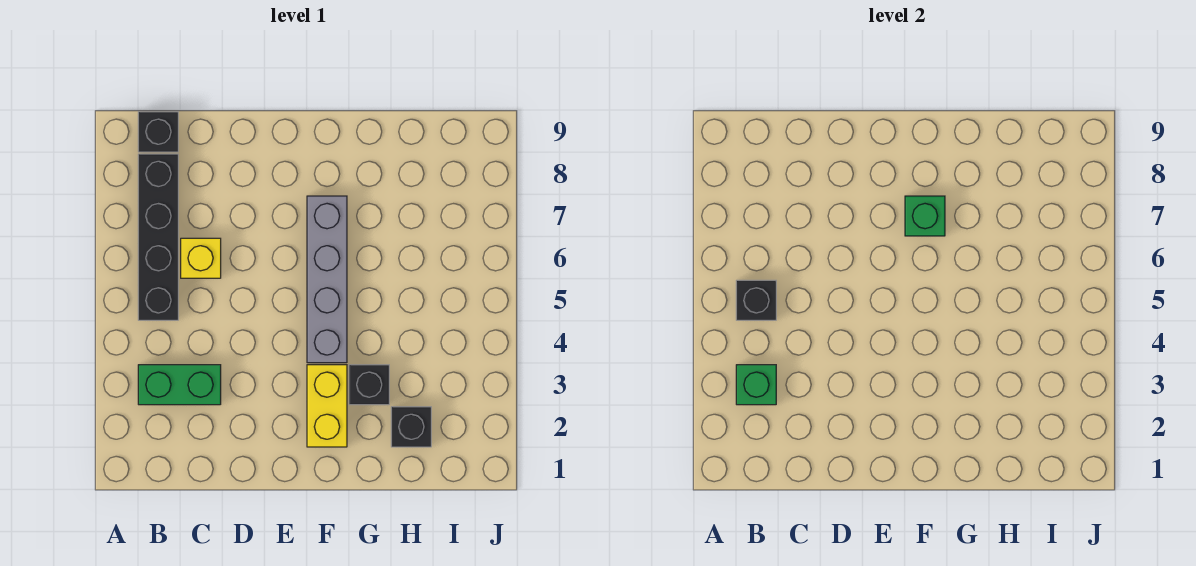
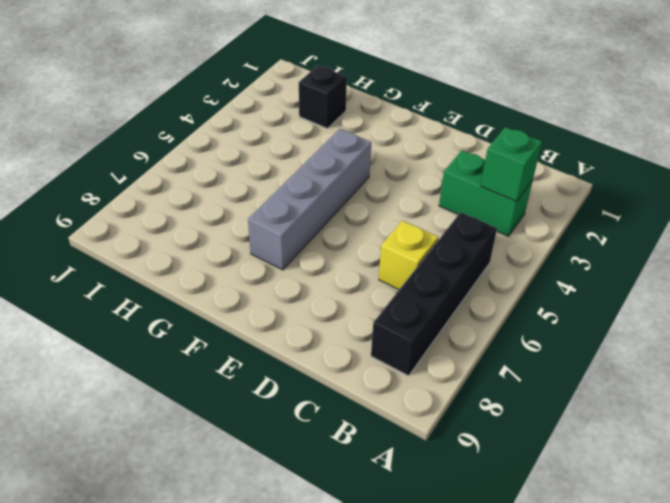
none -> black brick B9 level 1
none -> yellow brick F2:F3 level 1

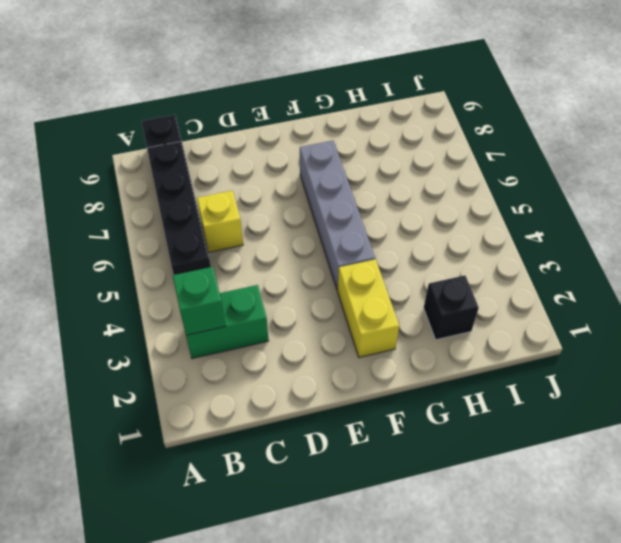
none -> black brick G3 level 1
none -> black brick B5 level 2

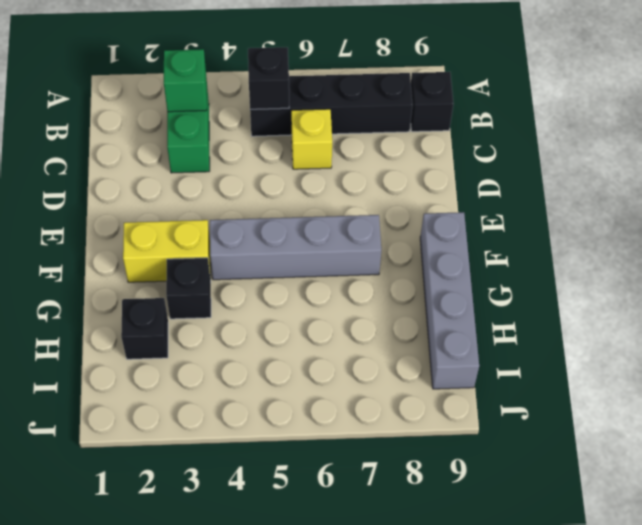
grey brick F9:I9 level 1 -> none
none -> green brick F7 level 2

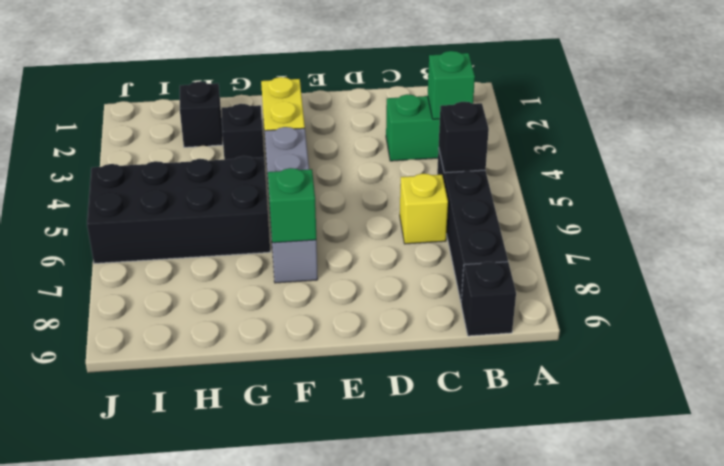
black brick G5:J6 level 1 -> none

